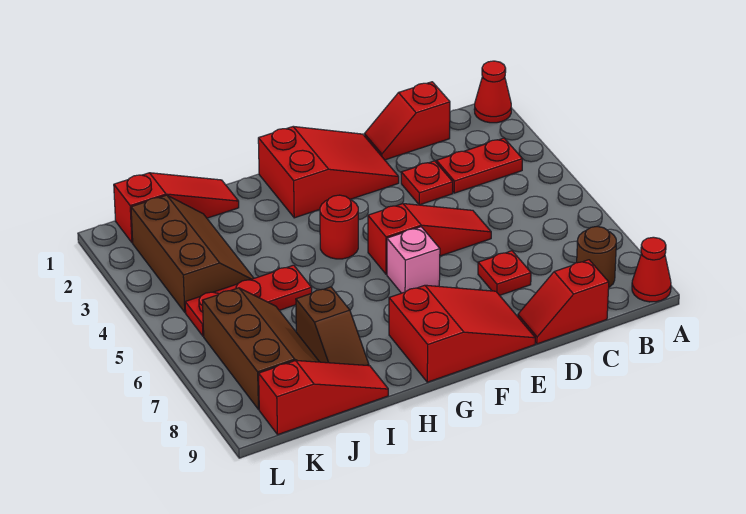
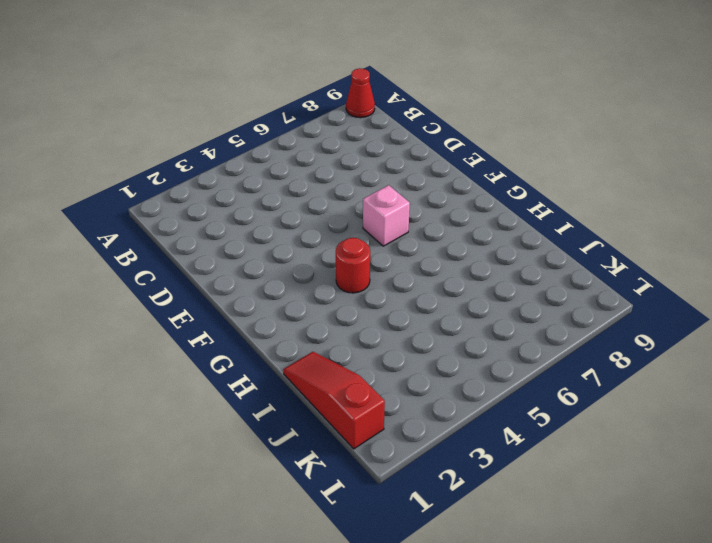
none -> red cone A1 level 1
none -> red plate B3:C3 level 1
none -> brown round brick B8 level 1

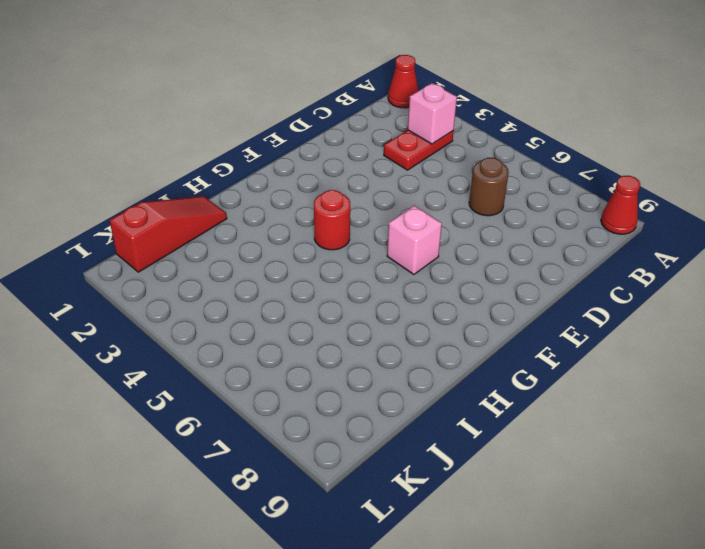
pink brick B3 level 2 -> none
brown round brick C6 level 1 -> brown round brick B8 level 1
none -> red slope C1:D1 level 1 top C
none -> red slope C9:D9 level 1 top C
none -> red plate D3 level 1

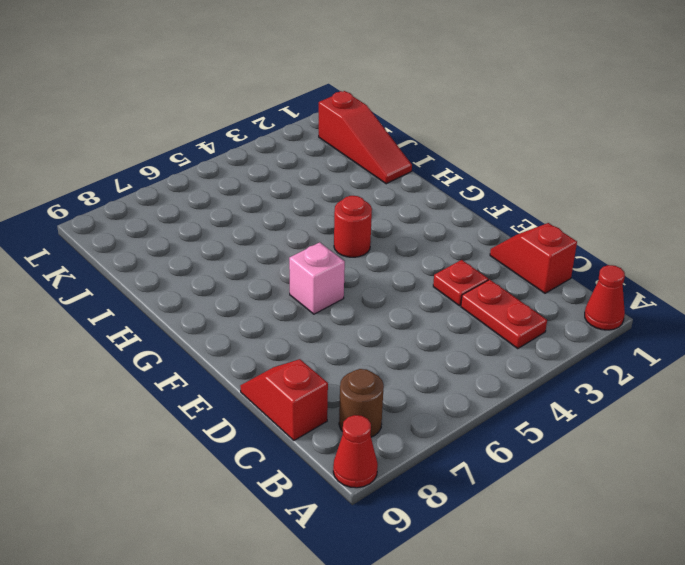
none -> red slope D5:F5 level 1 top F
none -> red plate D7 level 1
none -> red slope E1:G2 level 1 top G

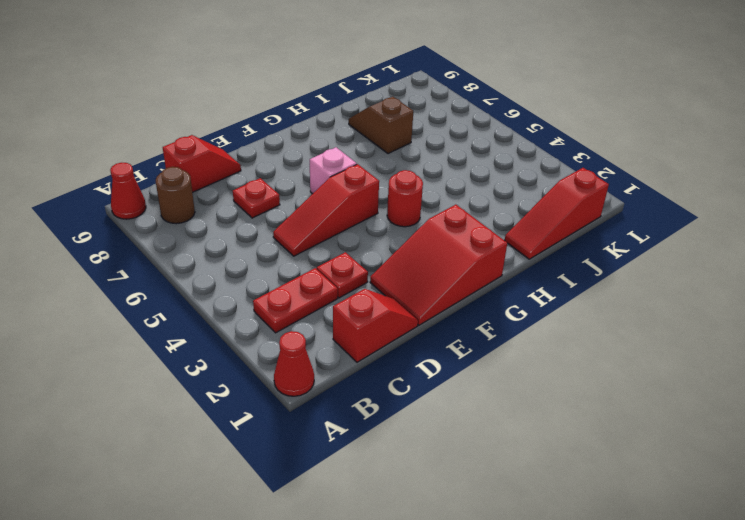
none -> red slope E8:G9 level 1 top G
none -> red plate I5:K5 level 1
none -> red slope I9:K9 level 1 top K

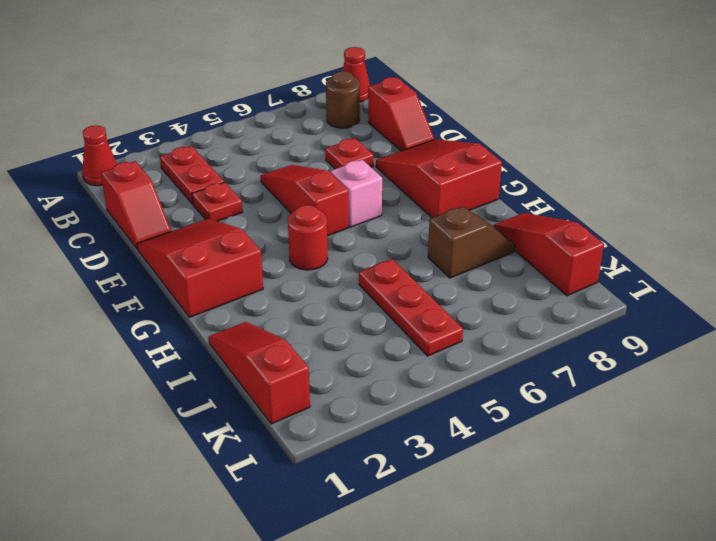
none -> brown slope J2:K4 level 1 top K
none -> brown slope J6:K8 level 1 top K

